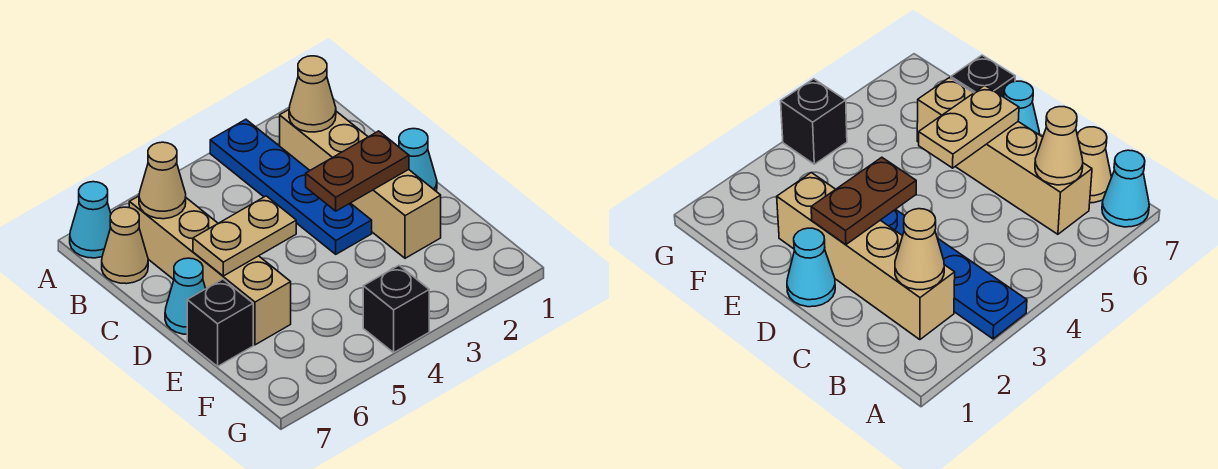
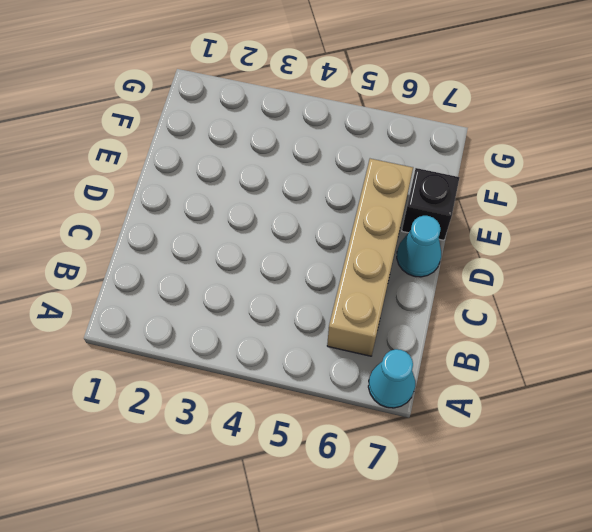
none -> blue plate A3:D3 level 1
none -> tan brick B2:E2 level 1
none -> tan cone B7 level 1

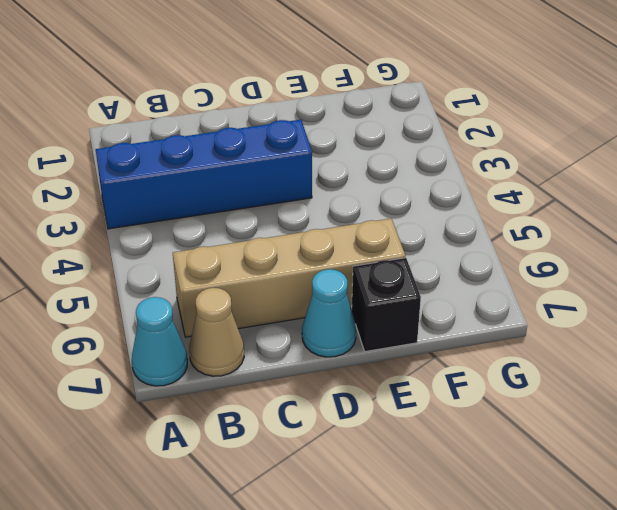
blue brick A3:D3 level 1 -> blue plate A3:D3 level 1
none -> tan brick B2:E2 level 1
none -> cyan cone D1 level 1
none -> black brick G4 level 1

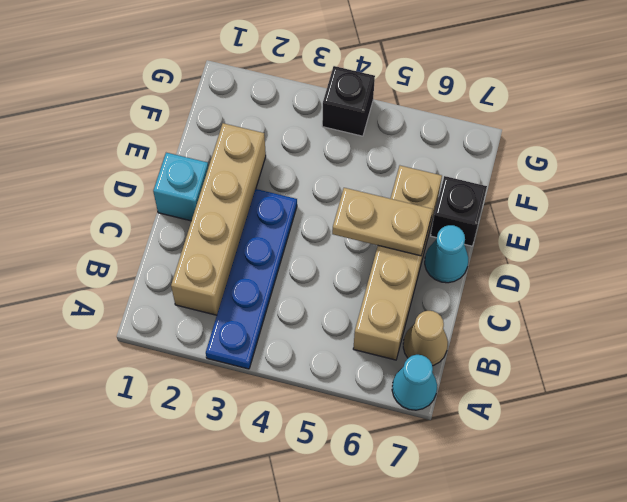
cyan brick D1 level 1 -> cyan cone D1 level 1
none -> tan cone B2 level 2
none -> tan cone B6 level 2
none -> brown plate D2:D3 level 2

